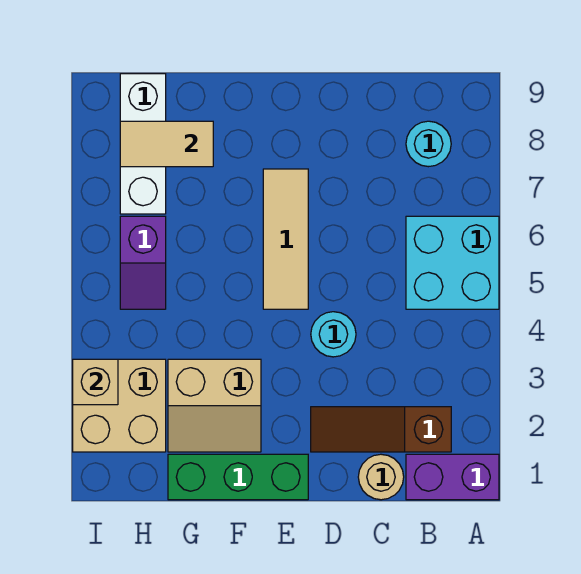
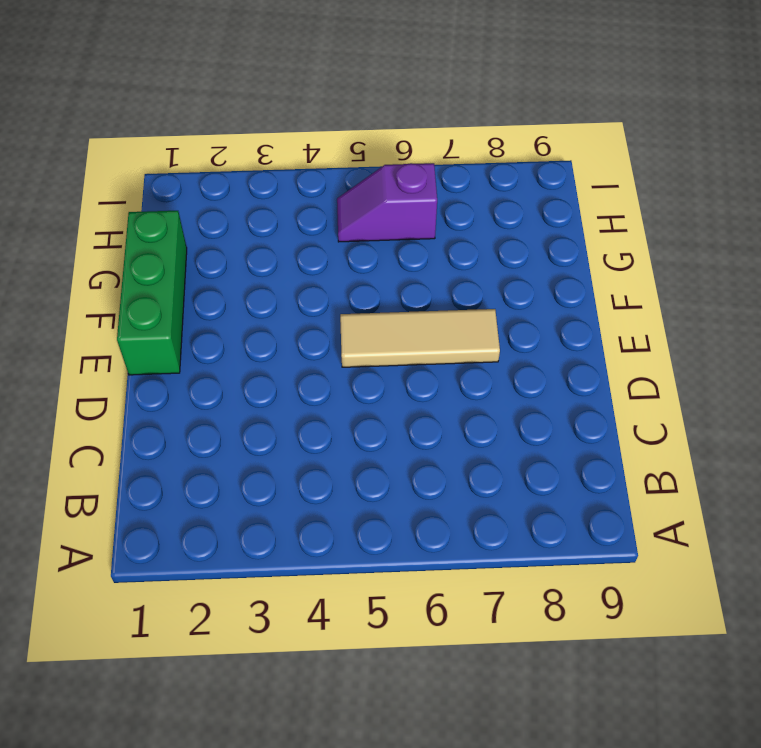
none -> purple brick A1:B1 level 1
none -> cyan brick A5:B6 level 1
none -> brown slope B2:D2 level 1 top B

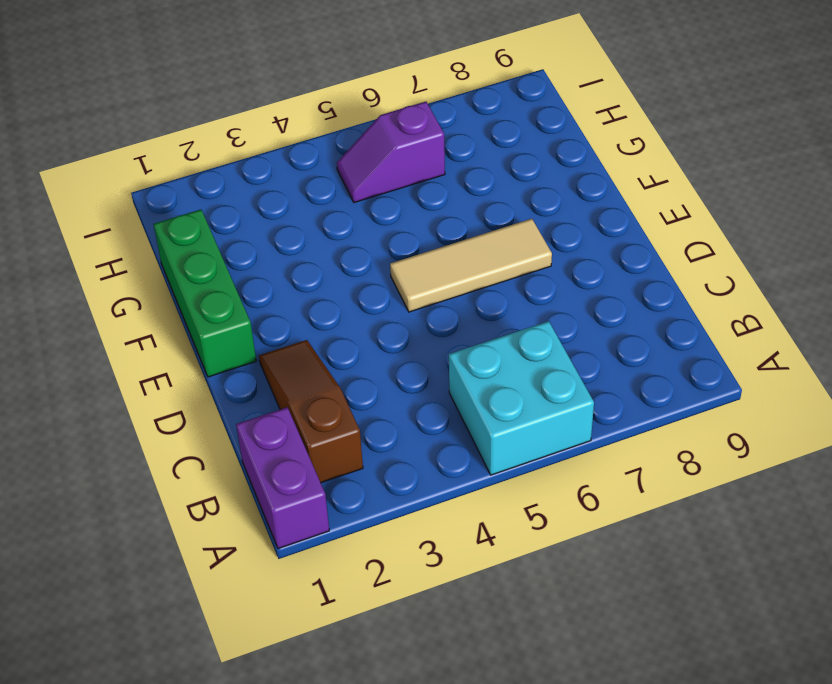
none -> cyan round brick B8 level 1
none -> tan round brick C1 level 1
none -> cyan round brick D4 level 1

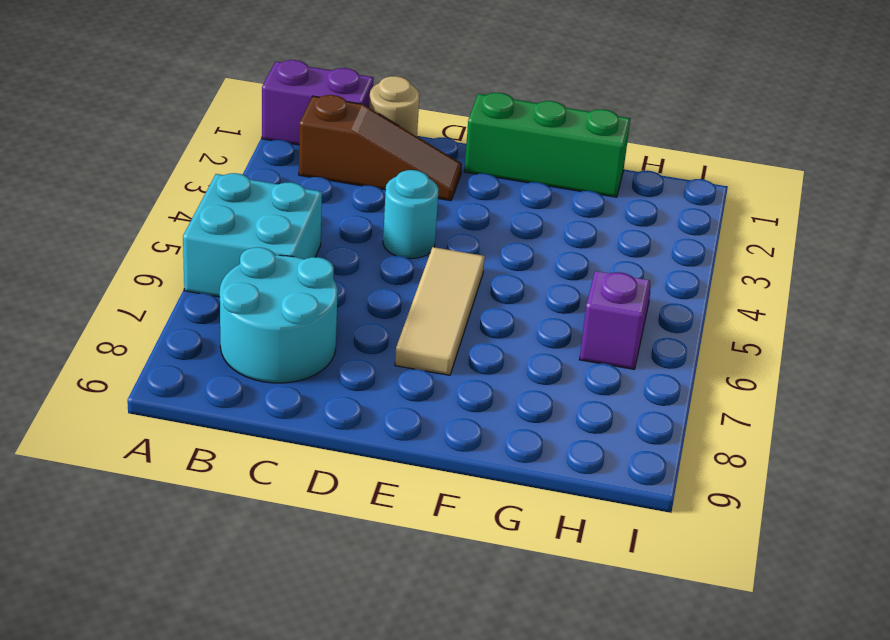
cyan round brick B7:C8 level 1 -> cyan round brick B8 level 1
none -> tan slope F2:G3 level 1 top 3
none -> tan brick H2:I3 level 1
none -> white brick H7:H9 level 1

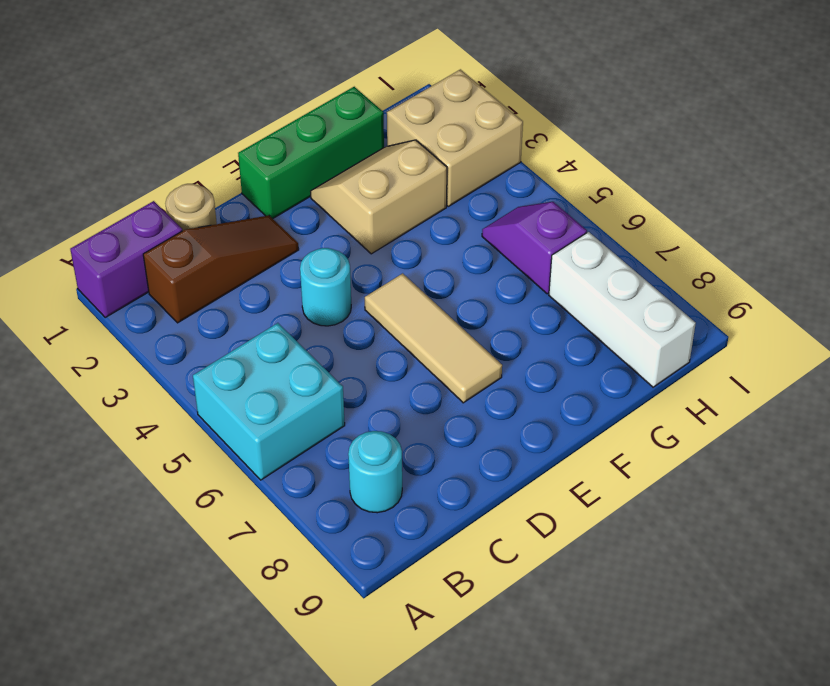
none -> tan tile G8:H8 level 2
none -> tan brick I3 level 2

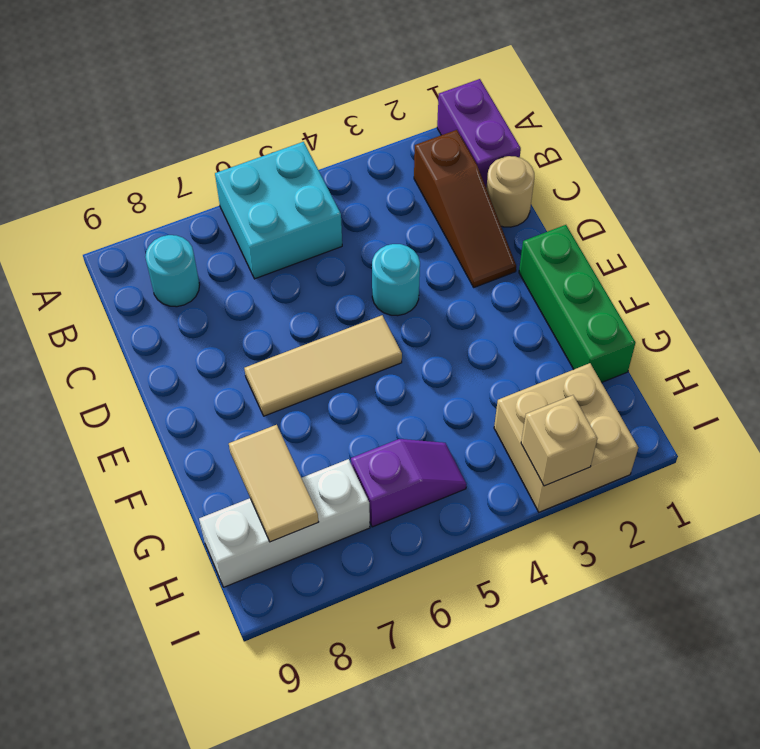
none -> tan slope F2:G3 level 1 top 3

